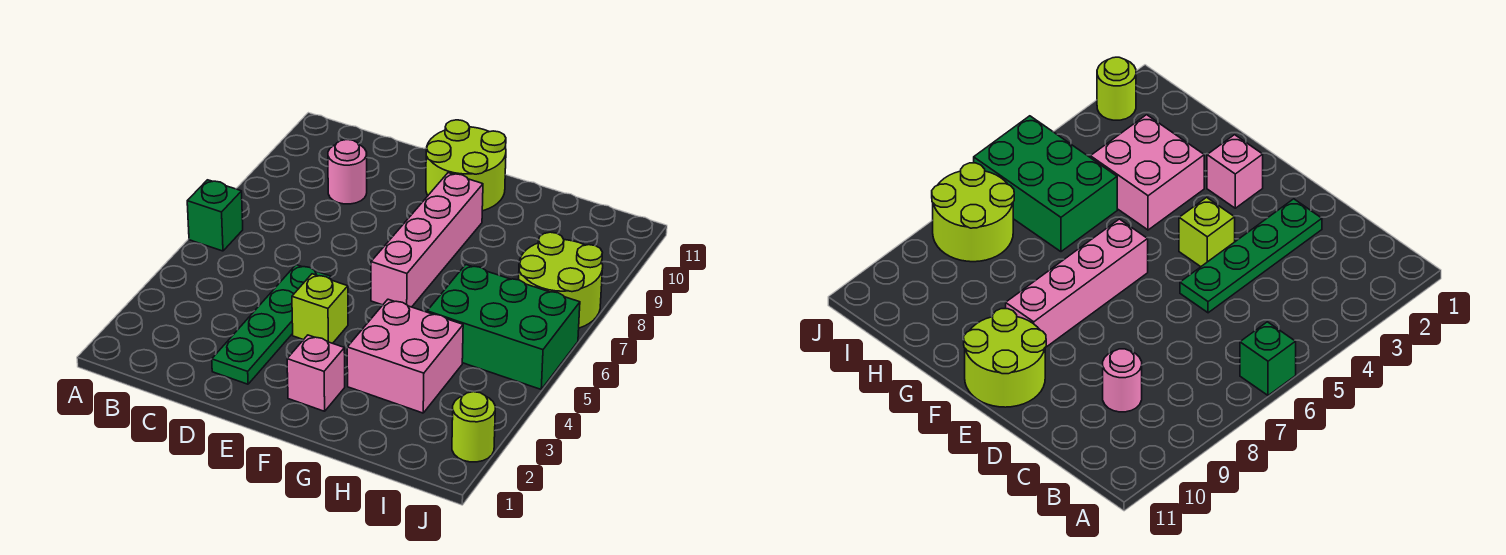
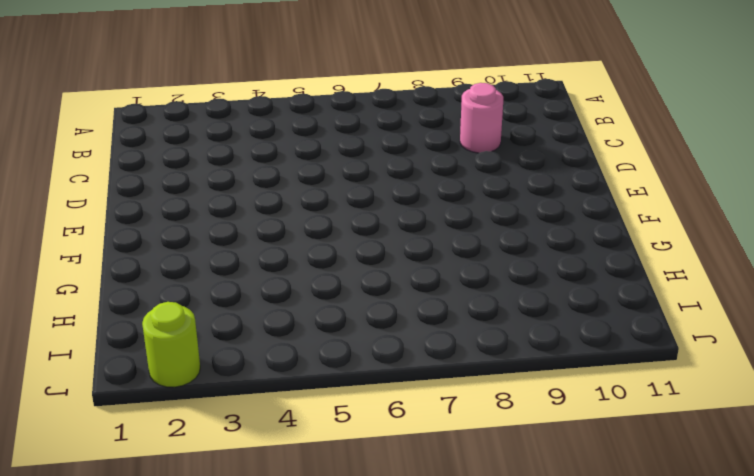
none -> green brick A6 level 1
none -> green plate D2:D5 level 1

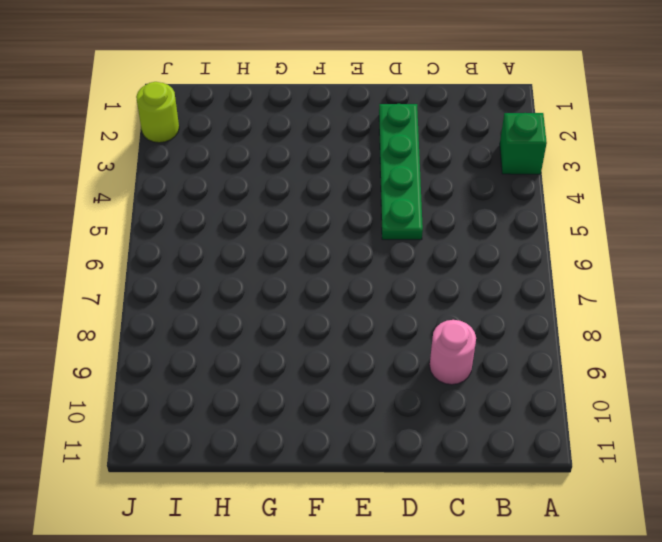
green brick A3 level 1 -> green brick A6 level 1
none -> lime brick E4 level 1
none -> lime round brick E10:F11 level 1

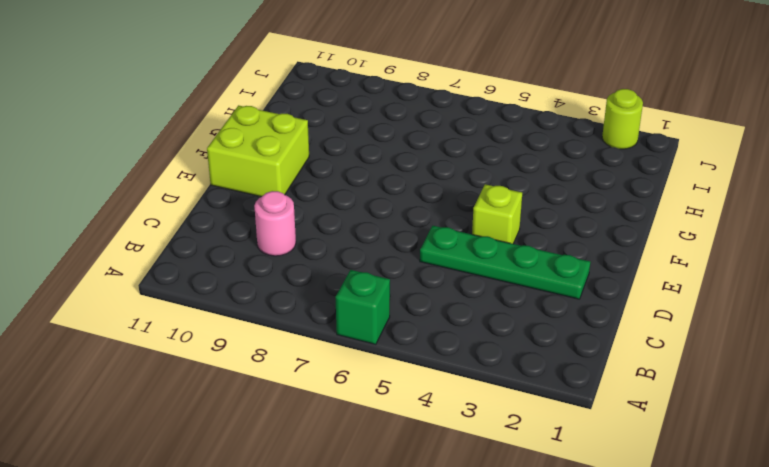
lime brick E10:F11 level 1 -> lime round brick E10:F11 level 1
none -> pink brick F2 level 1
none -> pink brick F6:F9 level 1

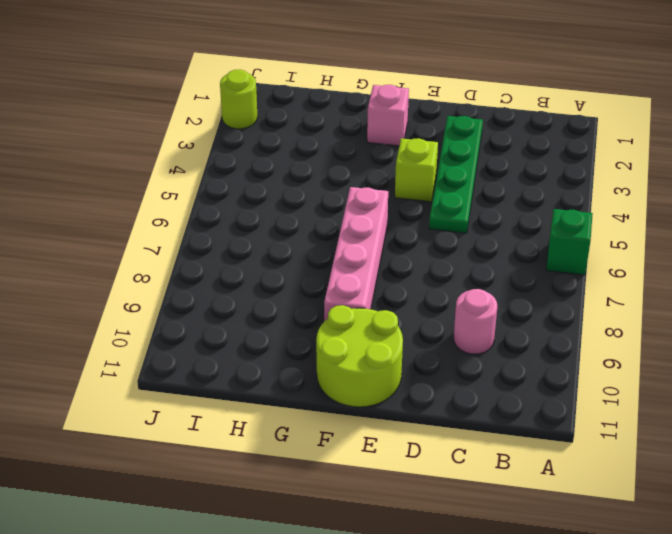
none -> pink brick G3:H4 level 1
none -> green brick H5:J6 level 1

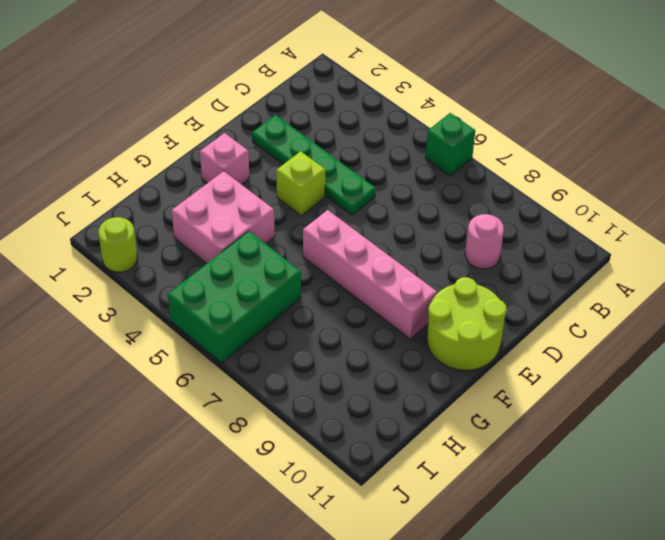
none -> lime round brick I7:J8 level 1

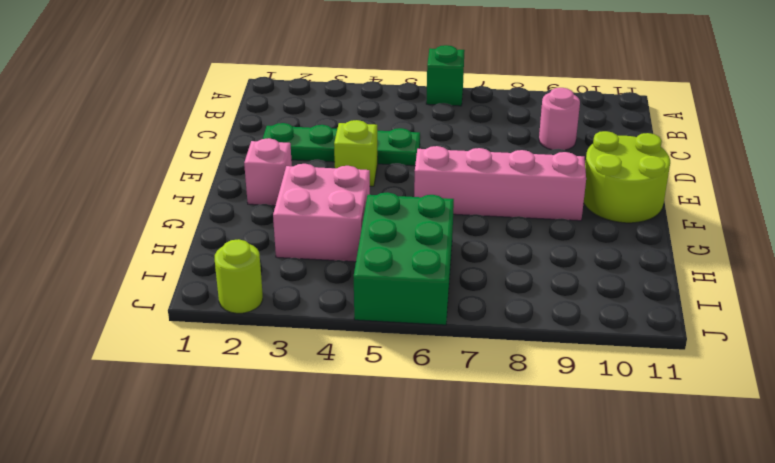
none -> lime round brick I7:J8 level 1

